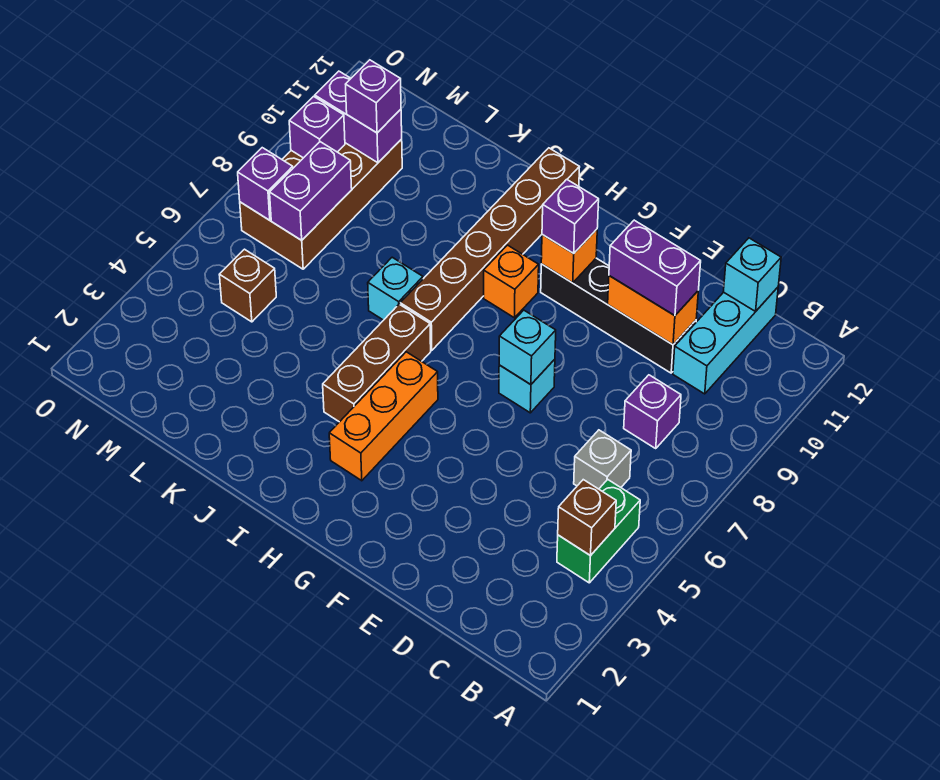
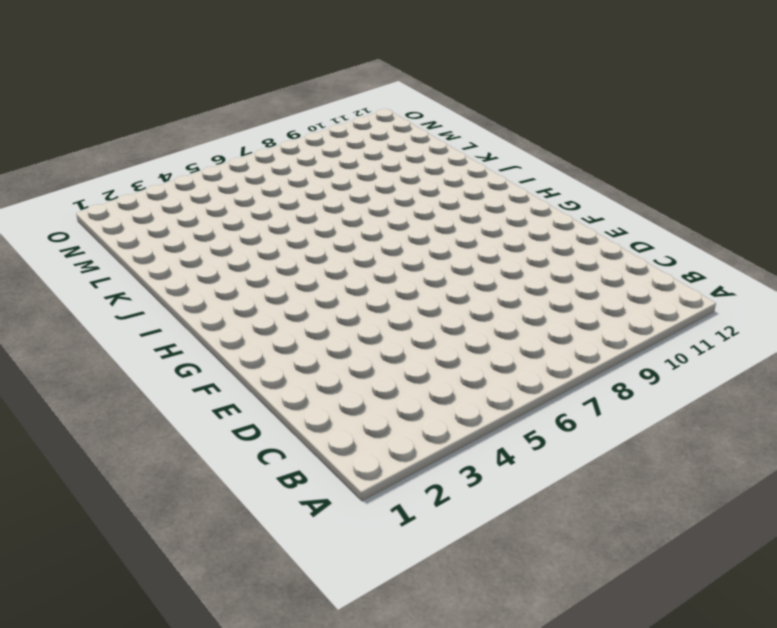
none -> green brick B4:B5 level 1
none -> grey brick C6 level 1
none -> purple brick C8 level 1

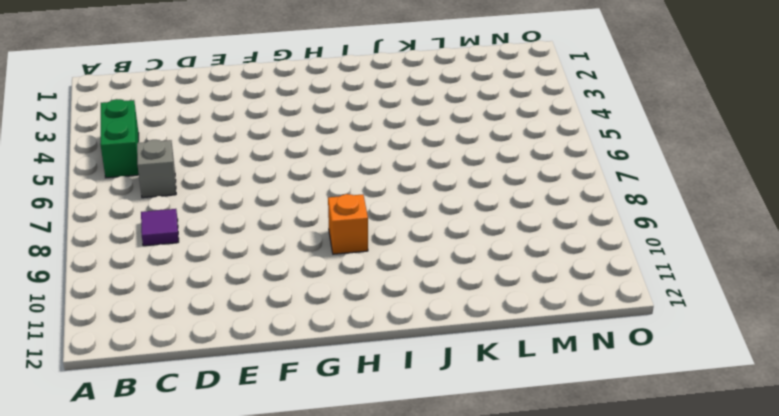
purple tile C8 level 1 -> purple brick C8 level 1
none -> cyan brick C10:C12 level 1
none -> black brick D10:G10 level 1
none -> cyan brick F7 level 1

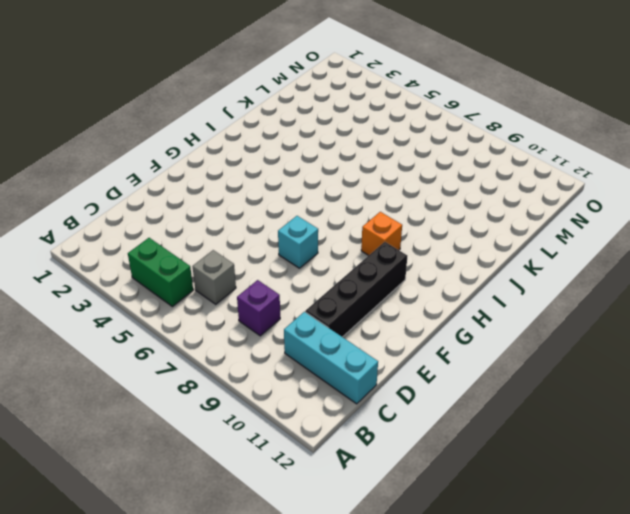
none -> orange brick H3:H5 level 1
none -> brown brick I4:I6 level 1
none -> brown brick I7:I12 level 1

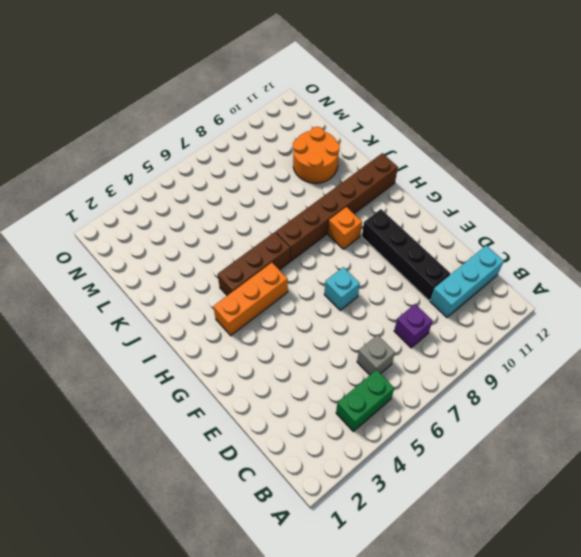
orange round brick K10:L11 level 1 -> none
none -> cyan brick J7 level 1
none -> brown brick M5 level 1
none -> brown brick M7:N10 level 1

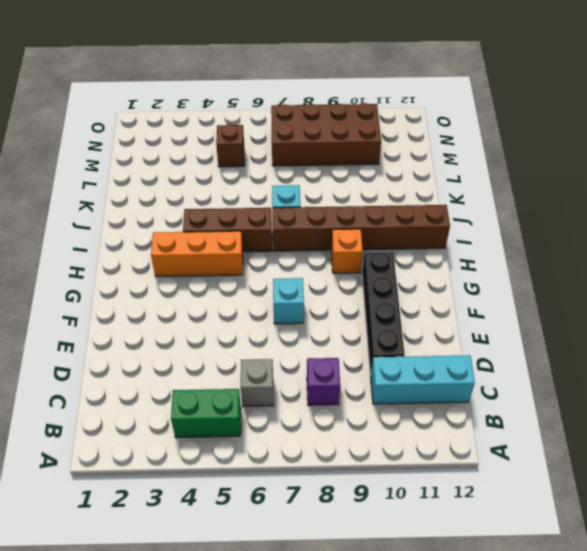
none -> brown brick B4 level 2
none -> cyan brick C12 level 2
none -> orange brick D10:E10 level 2

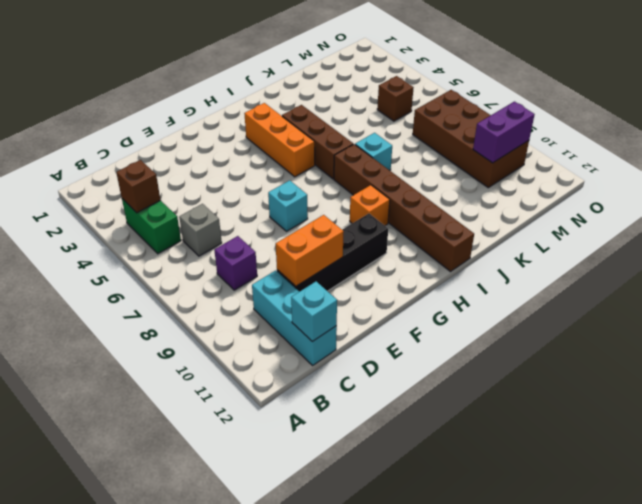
none -> cyan brick F7 level 2
none -> orange brick G10 level 2
none -> purple brick M7:M8 level 2

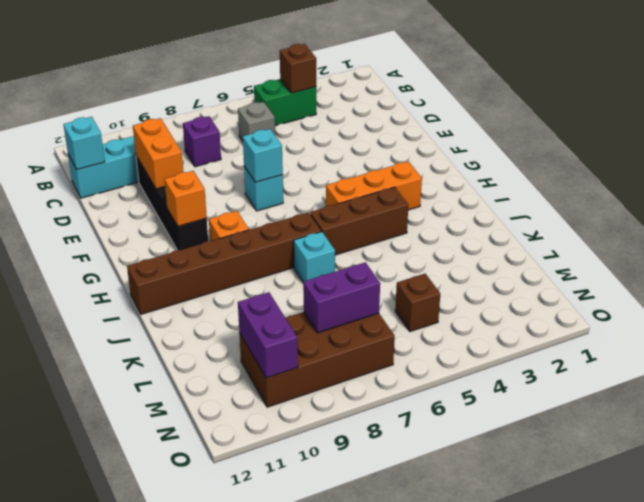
none -> purple brick N7 level 2
none -> purple brick N9 level 2
none -> purple brick D10:E10 level 3

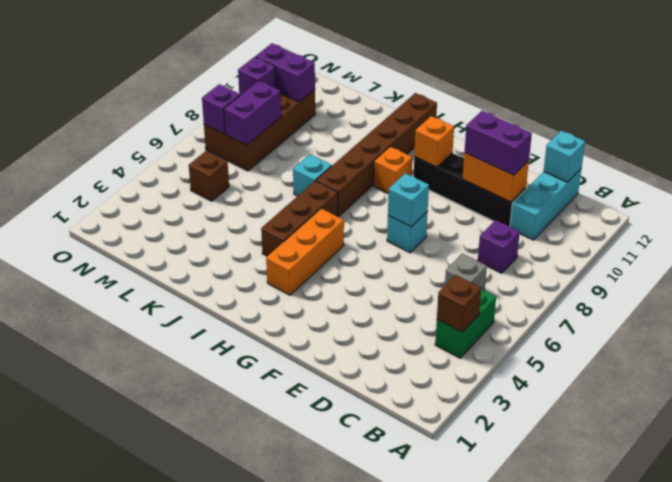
none -> purple brick G10 level 3
none -> purple brick M10 level 3

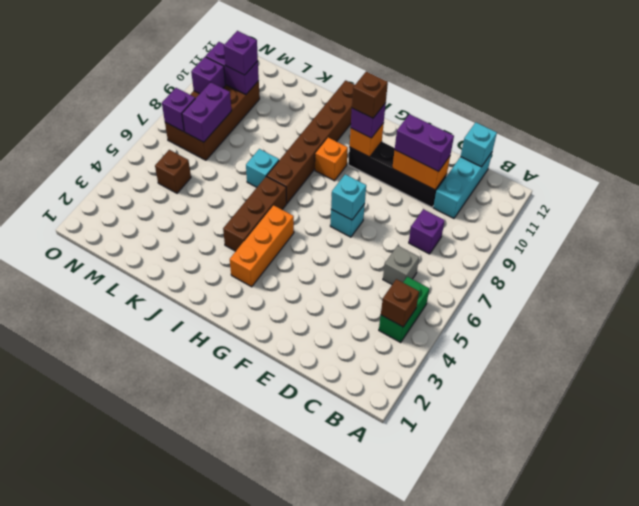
brown brick G10 level 4 -> none

